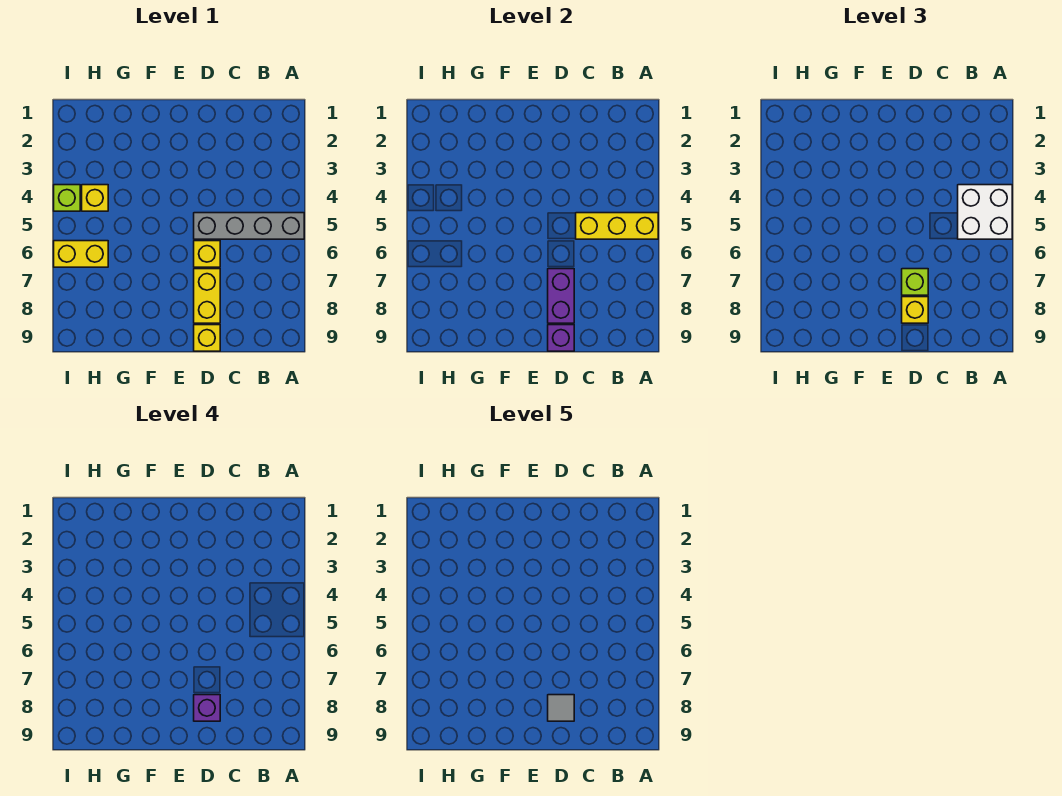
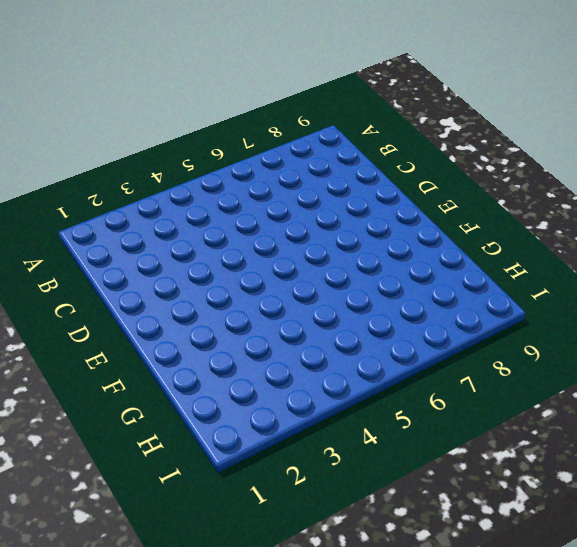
none -> grey brick A5:D5 level 1
none -> yellow brick D6 level 1
none -> yellow brick D7:D8 level 1

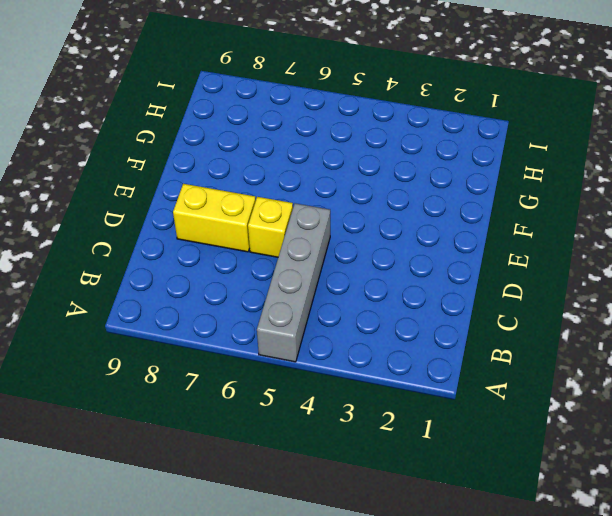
none -> yellow brick D9 level 1
none -> yellow brick H4 level 1
none -> yellow brick H6:I6 level 1

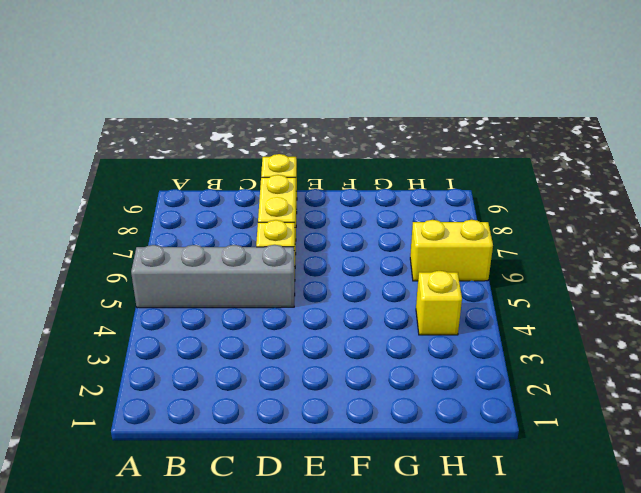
none -> lime brick I4 level 1
none -> yellow brick A5:C5 level 2
none -> purple brick D7:D8 level 2

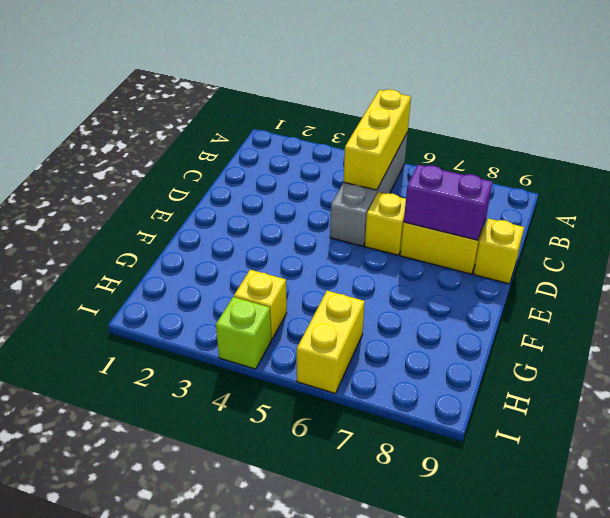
none -> purple brick D9 level 2
none -> white brick A4:B5 level 3
none -> lime brick D7 level 3

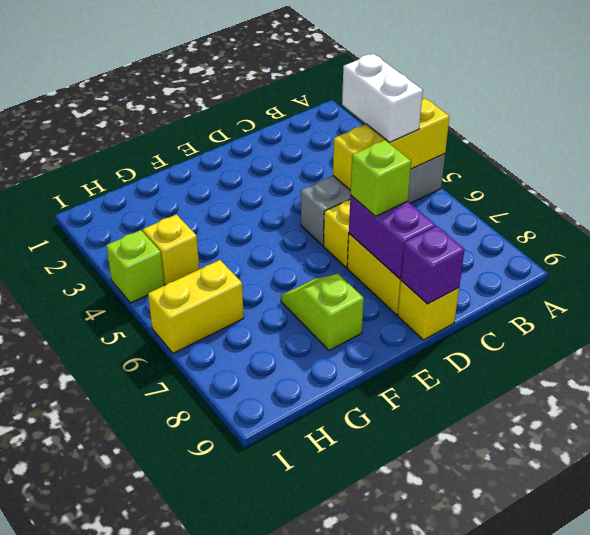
white brick B4:B5 level 3 -> white brick A4:B5 level 3
lime slope F7:F8 level 1 top 8 -> none
none -> yellow brick D8 level 3
none -> purple brick D8 level 4
none -> grey tile D8 level 5

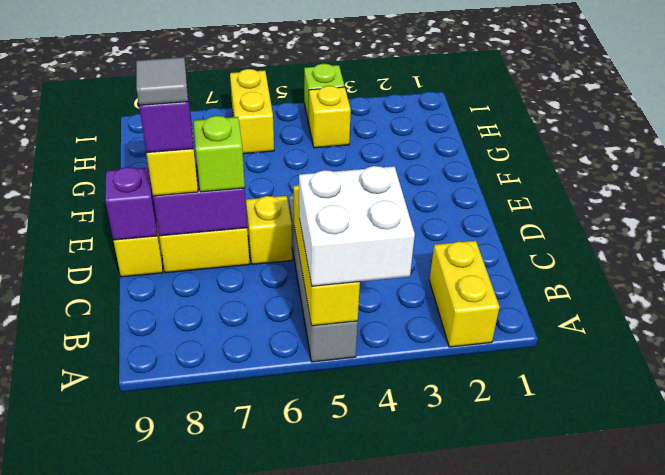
yellow brick A2:B2 level 1 -> none

